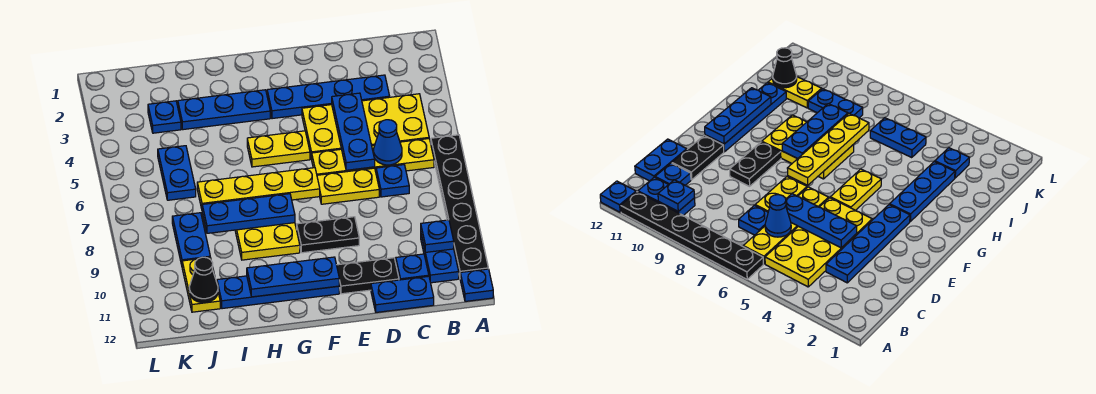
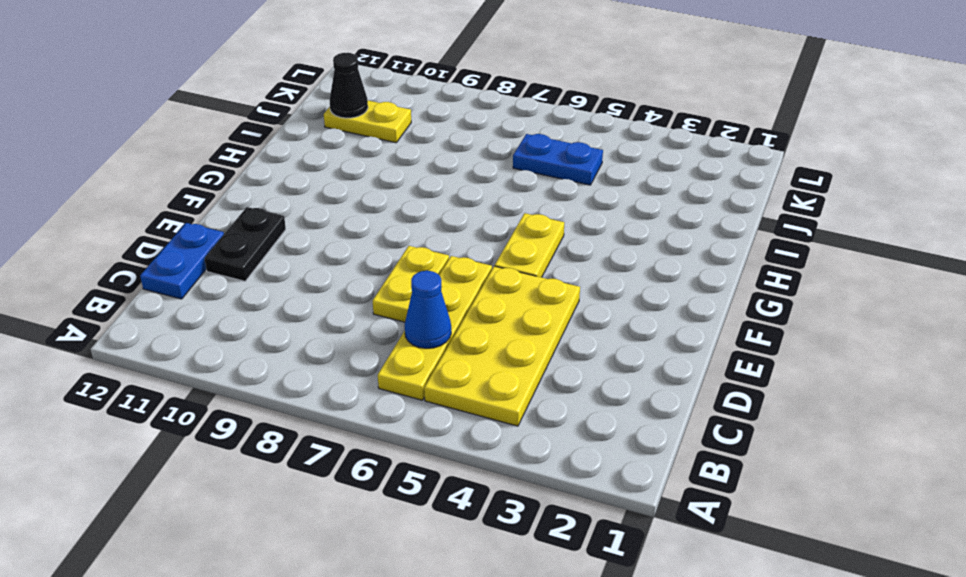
none -> black plate A6:A11 level 1
none -> blue plate A12 level 1
none -> blue plate B10:B11 level 1

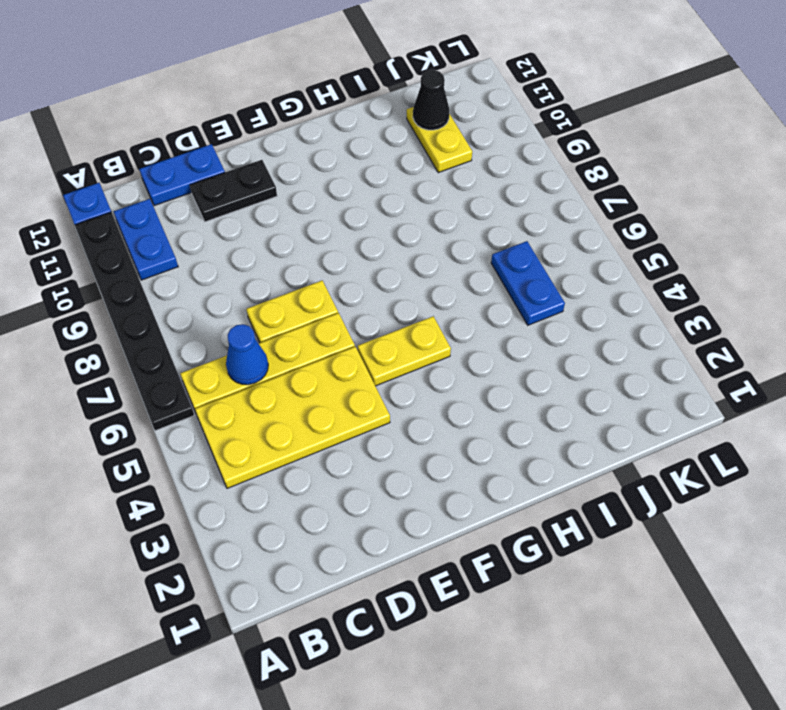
none -> blue plate C3:F3 level 1
none -> blue plate C7 level 1
none -> blue plate C11 level 1

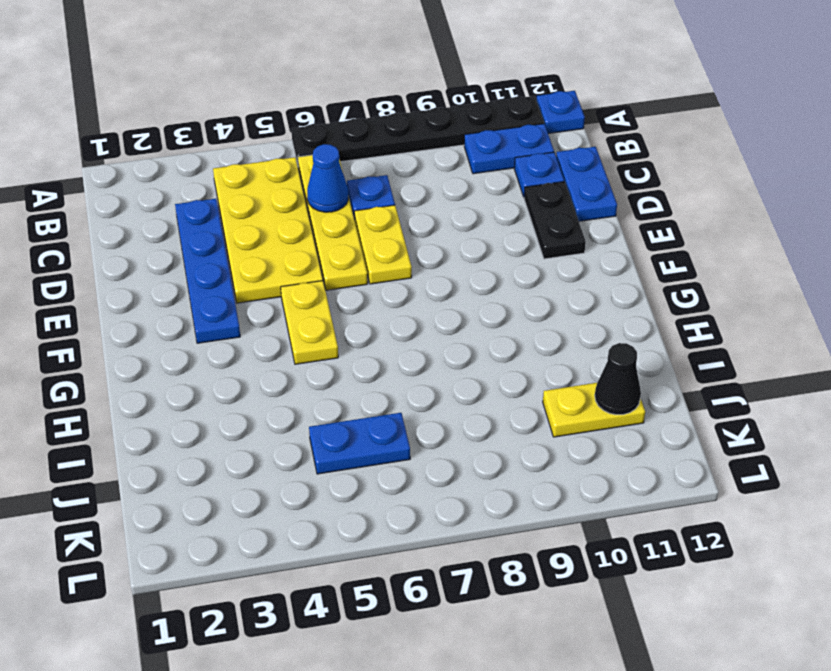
none -> black plate E9:F9 level 1
none -> blue plate F11:I11 level 1
none -> blue plate G3:I3 level 1

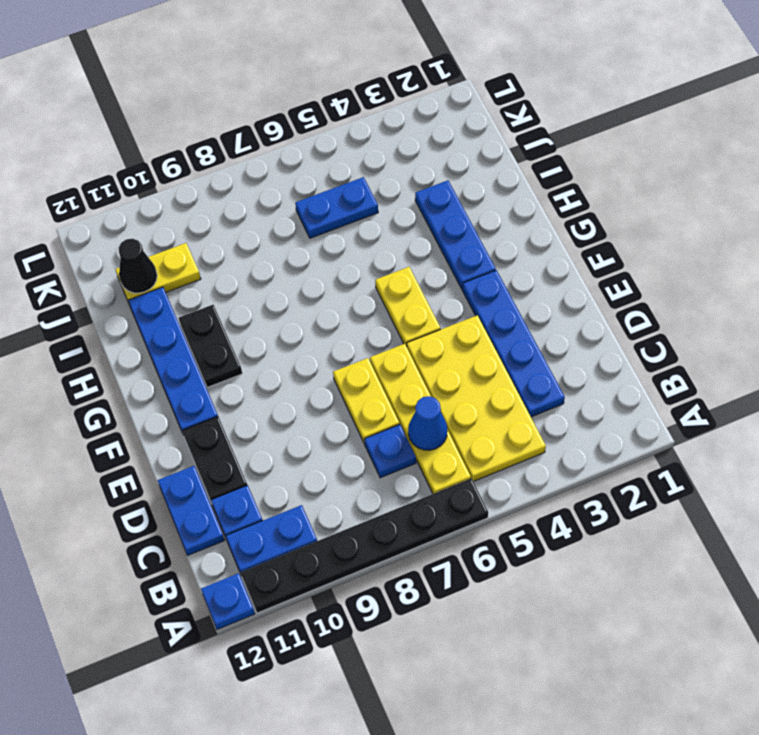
black plate G10:H10 level 1 -> black plate E9:F9 level 1
none -> yellow plate G7:H9 level 1
none -> blue plate J3 level 1
none -> blue plate J8:J9 level 1

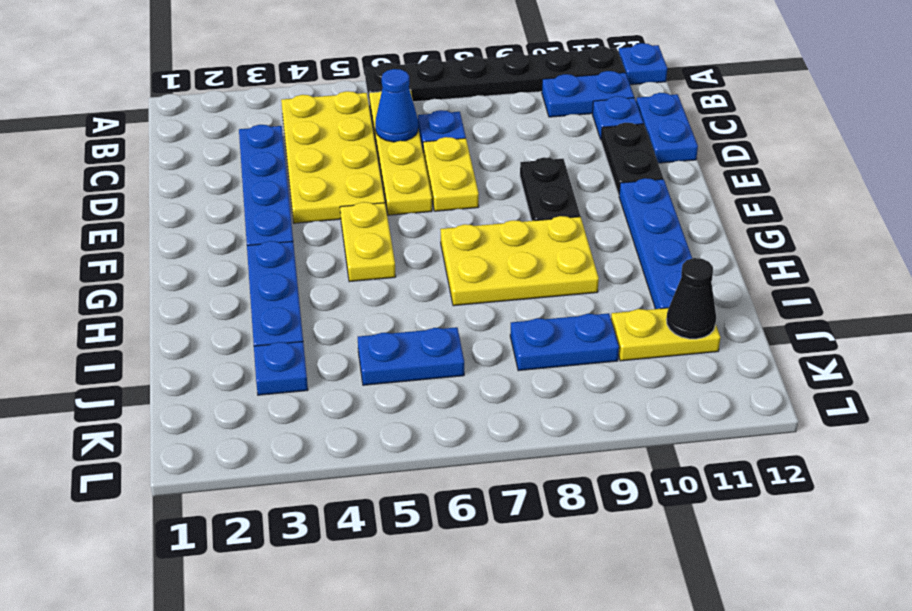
none -> blue plate B10 level 2
none -> blue plate D4:D6 level 2
none -> yellow plate F7:I7 level 2

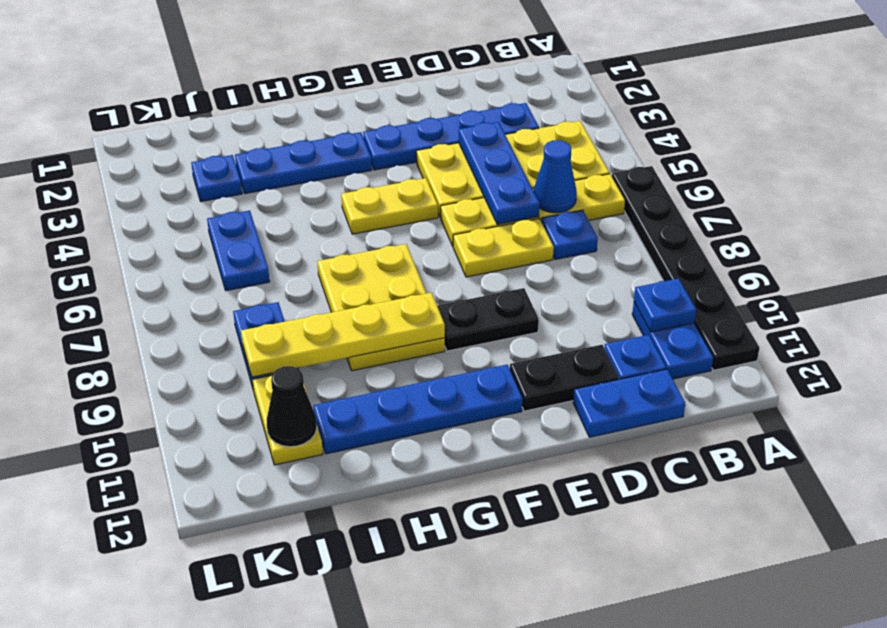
yellow plate G9:J9 level 2 -> yellow plate F7:I7 level 2
none -> blue plate A12 level 1
none -> blue plate F11:H11 level 2
none -> blue plate G8:I8 level 2

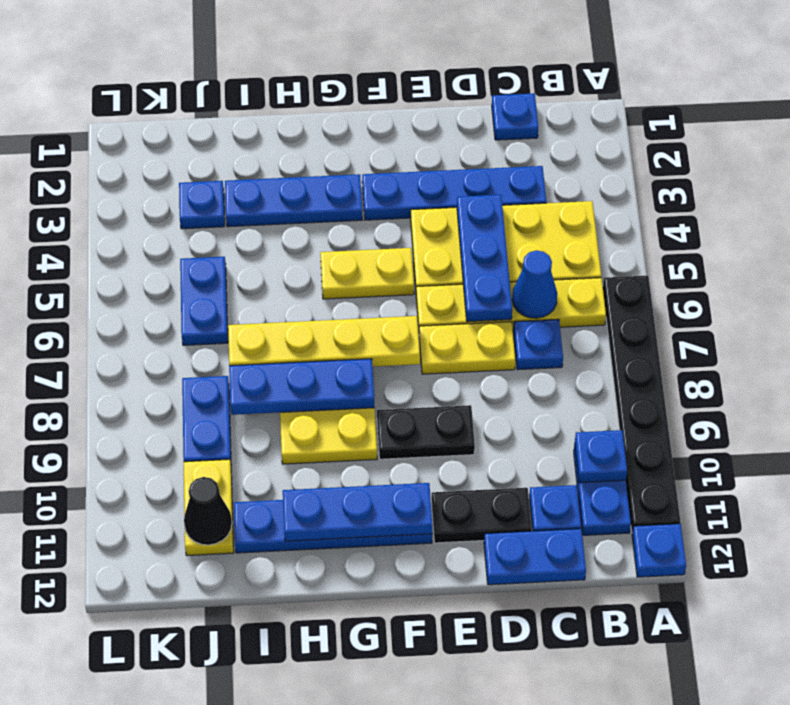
blue plate C1 level 1 -> none

